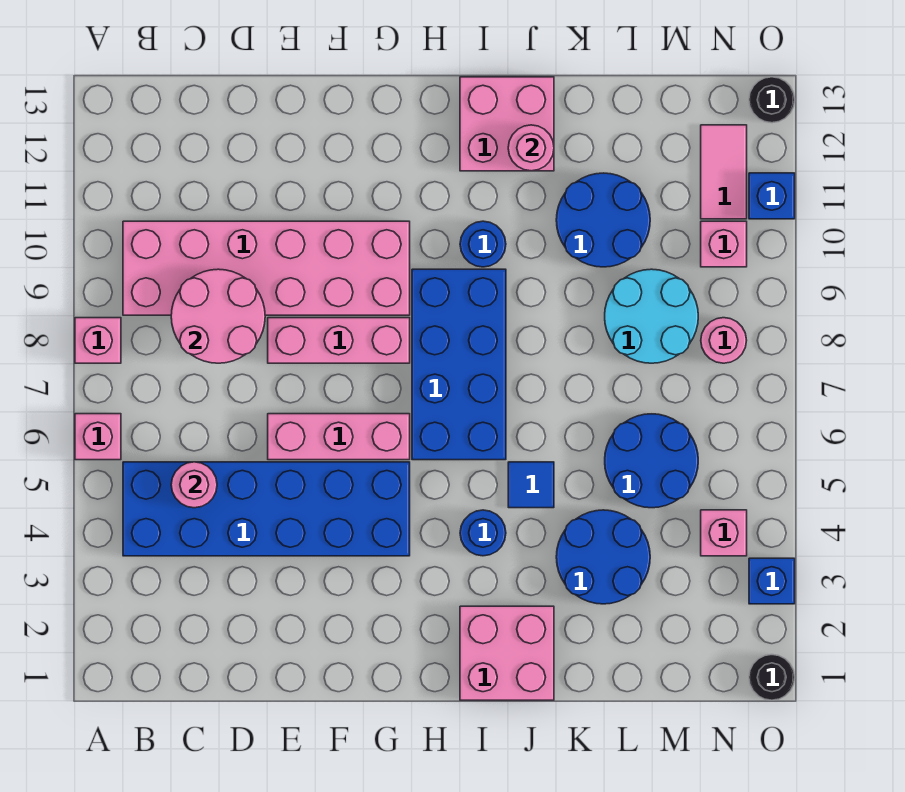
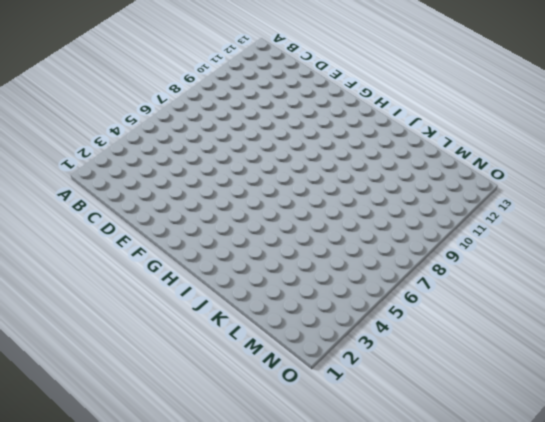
none -> pink brick A6 level 1
none -> pink brick A8 level 1
none -> blue brick B4:G5 level 1

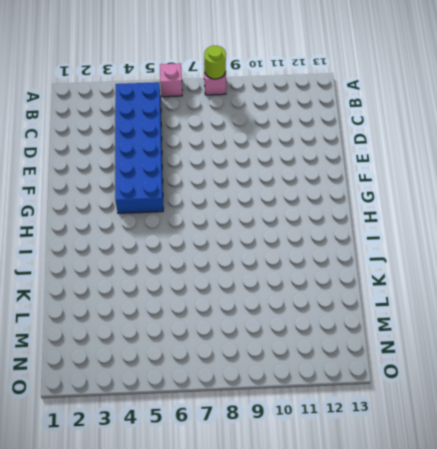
lime round brick A8 level 2 -> none
none -> pink brick B9:G10 level 1
none -> pink brick E6:G6 level 1
none -> pink brick E8:G8 level 1

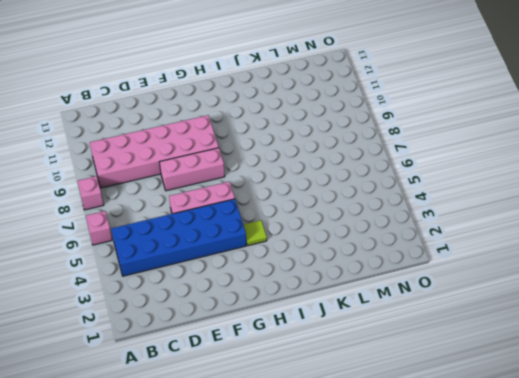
lime tile H4 level 1 -> none
none -> blue brick H6:I9 level 1
none -> pink brick I1:J2 level 1
none -> blue round brick I4 level 1

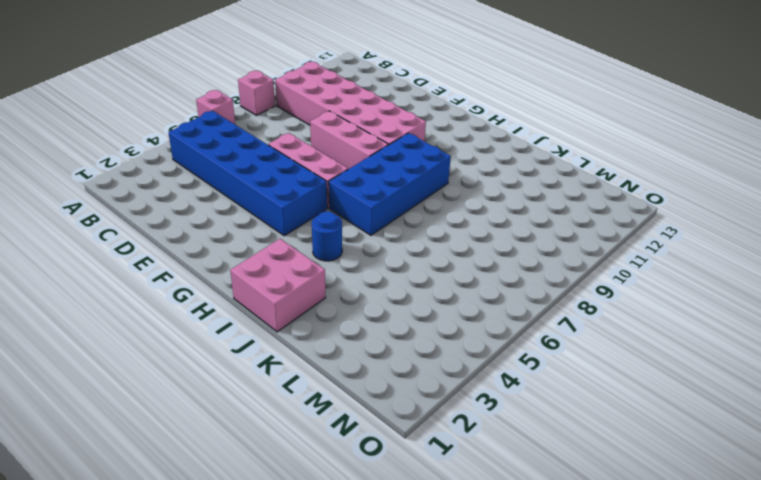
none -> blue round brick I10 level 1
none -> pink brick I12:J13 level 1
none -> blue tile J5 level 1

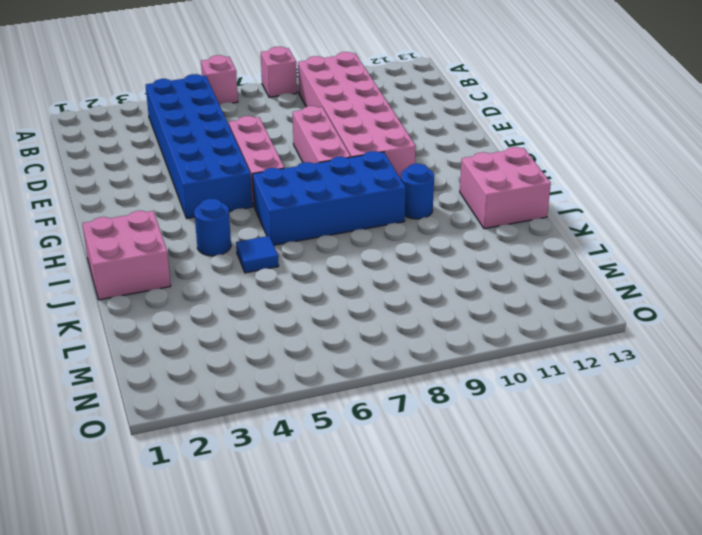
none -> blue round brick K3:L4 level 1
none -> blue round brick K10:L11 level 1
none -> blue round brick L5:M6 level 1

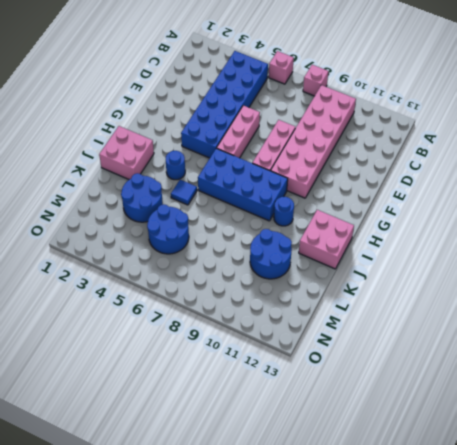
none -> cyan round brick L8:M9 level 1
none -> pink brick N4 level 1
none -> pink round brick N8 level 1

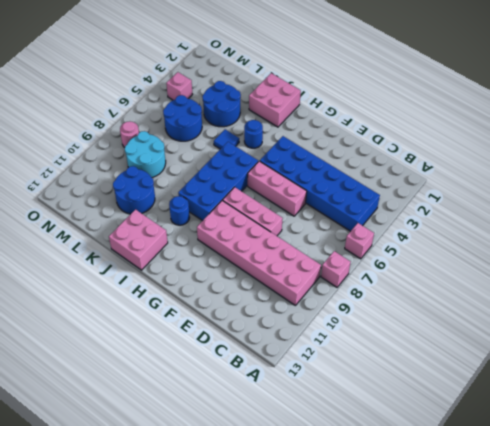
none -> pink brick N10 level 1
none -> pink tile N11:N12 level 1
none -> black round brick O1 level 1

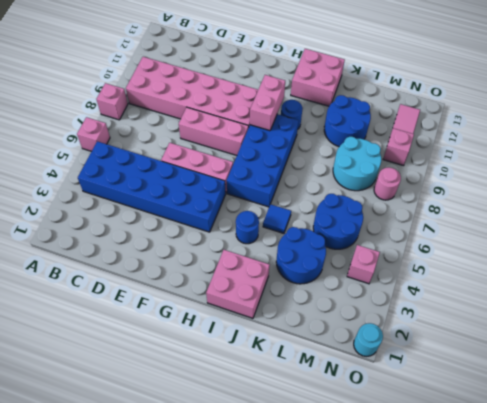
pink brick H9:H10 level 2 -> none
cyan round brick O1 level 1 -> black round brick O1 level 1
none -> blue brick O3 level 1
none -> blue brick O11 level 1
none -> black round brick O13 level 1

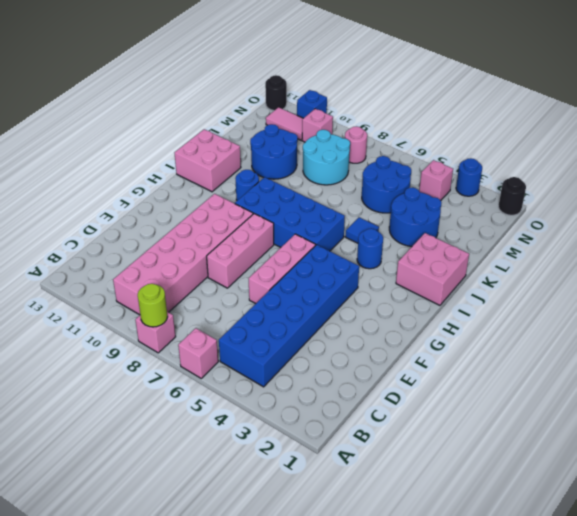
lime round brick A8 level 2 -> none
blue round brick O3 level 1 -> blue brick O3 level 1
none -> pink round brick C5 level 2
none -> pink round brick C8:D9 level 2
none -> pink round brick J12 level 2

